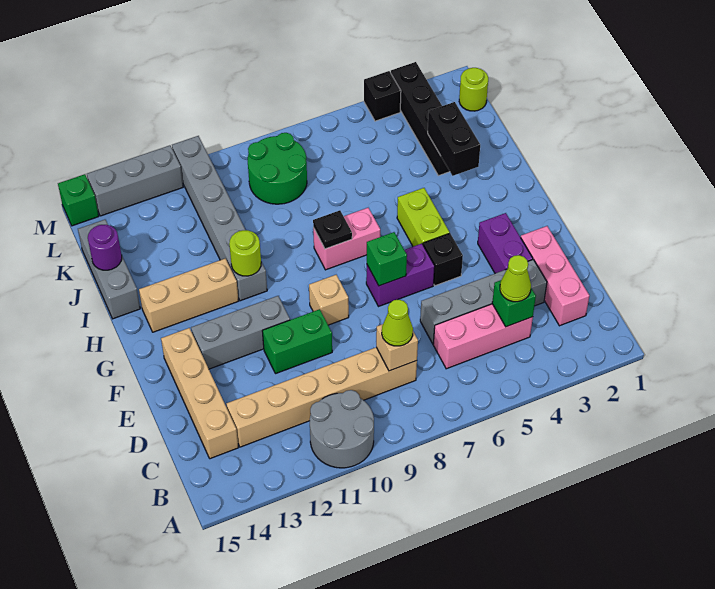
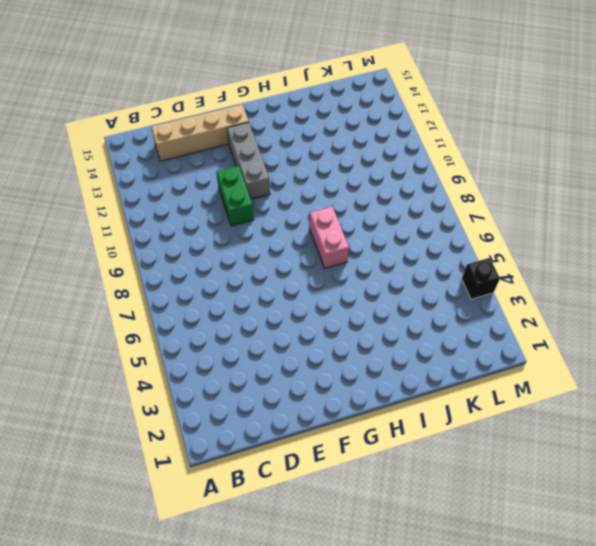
none -> grey round brick A10:B11 level 1
none -> pink brick C2:E2 level 1
none -> pink brick C4:C6 level 1
none -> tan brick C8:C13 level 1

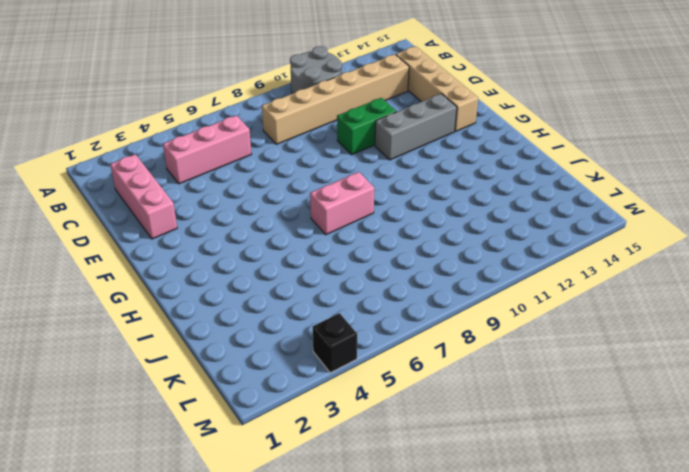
none -> grey brick D3:D6 level 1
none -> purple brick E3:F3 level 1
none -> black brick F5 level 1
none -> purple brick F6:F7 level 1

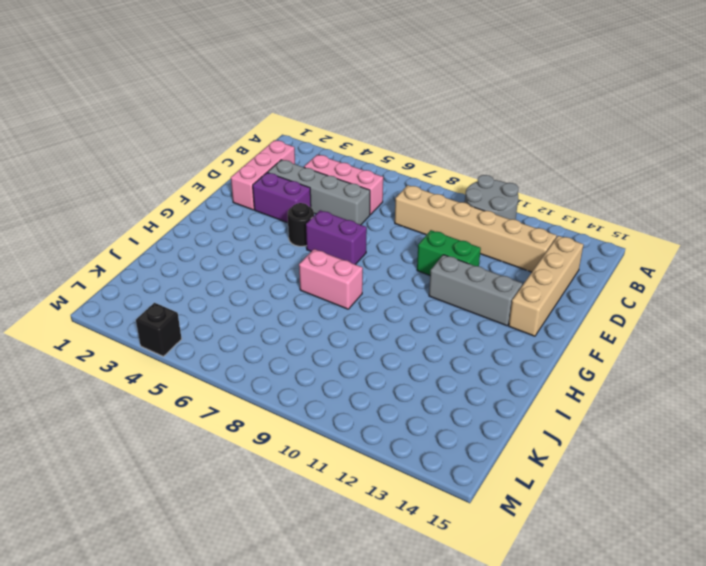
purple brick E3:E4 level 1 -> purple brick E3:F3 level 1
black round brick F5 level 1 -> black brick F5 level 1
none -> tan brick F9 level 1
none -> lime brick G5:H5 level 1
none -> grey brick H11:M11 level 1
none -> tan brick H12:H14 level 1

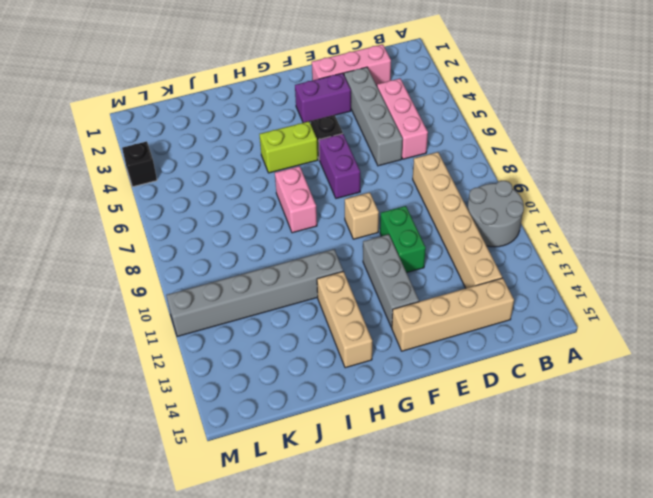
none -> grey brick I15:K15 level 1
none -> black brick J3:M3 level 1
none -> green round brick K8:L9 level 1
none -> lime round brick L1 level 1

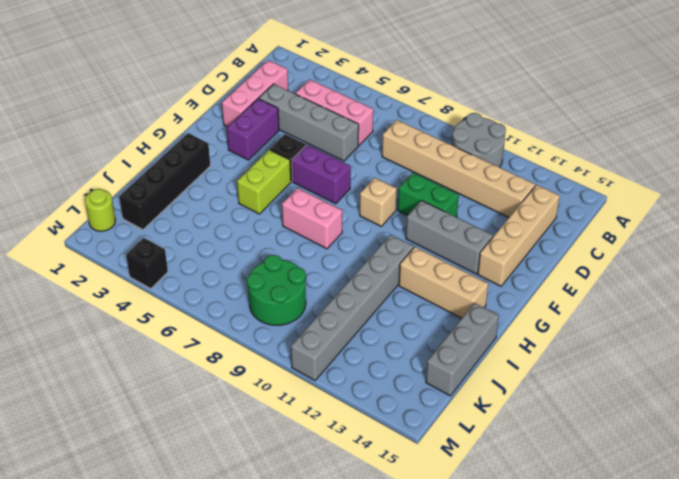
black brick H2:K2 level 1 -> black brick J3:M3 level 1
none -> grey brick M12:M14 level 1
none -> green brick M15 level 1
none -> green brick C4 level 2
none -> tan brick C8 level 2

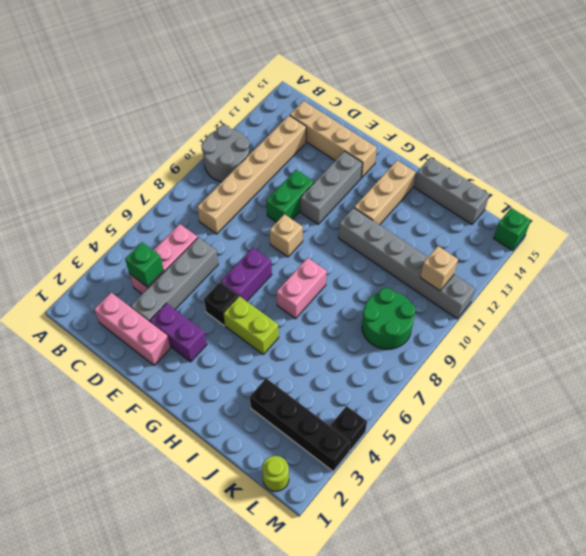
tan brick L11 level 2 -> tan brick C8 level 2
none -> grey brick M12:M14 level 1
none -> green brick F7 level 2
none -> black plate H8 level 2
none -> lime round brick H11 level 2

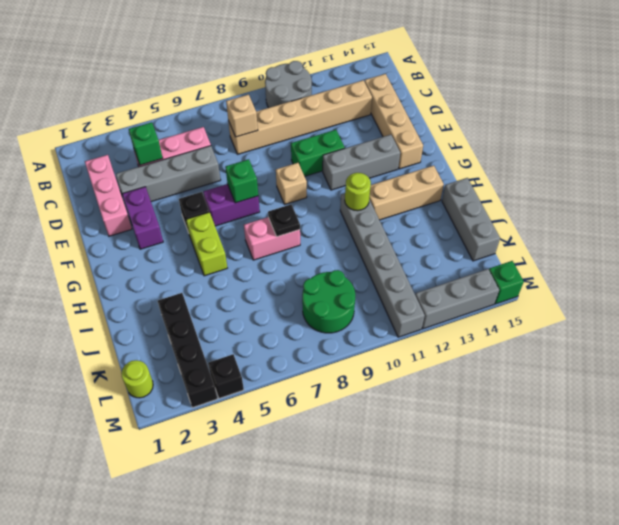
none -> black brick I3:J3 level 2
none -> purple round brick J15 level 2
none -> lime cone C4 level 3
none -> lime cone C8 level 3

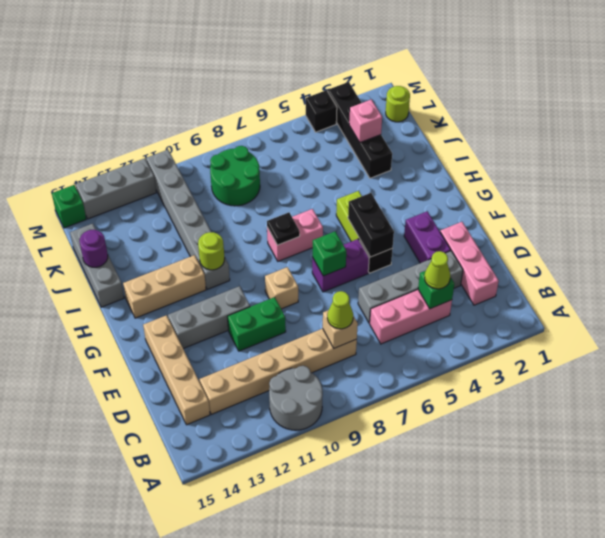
black brick F5:G5 level 2 -> black brick I3:J3 level 2
pink brick K3 level 2 -> none

